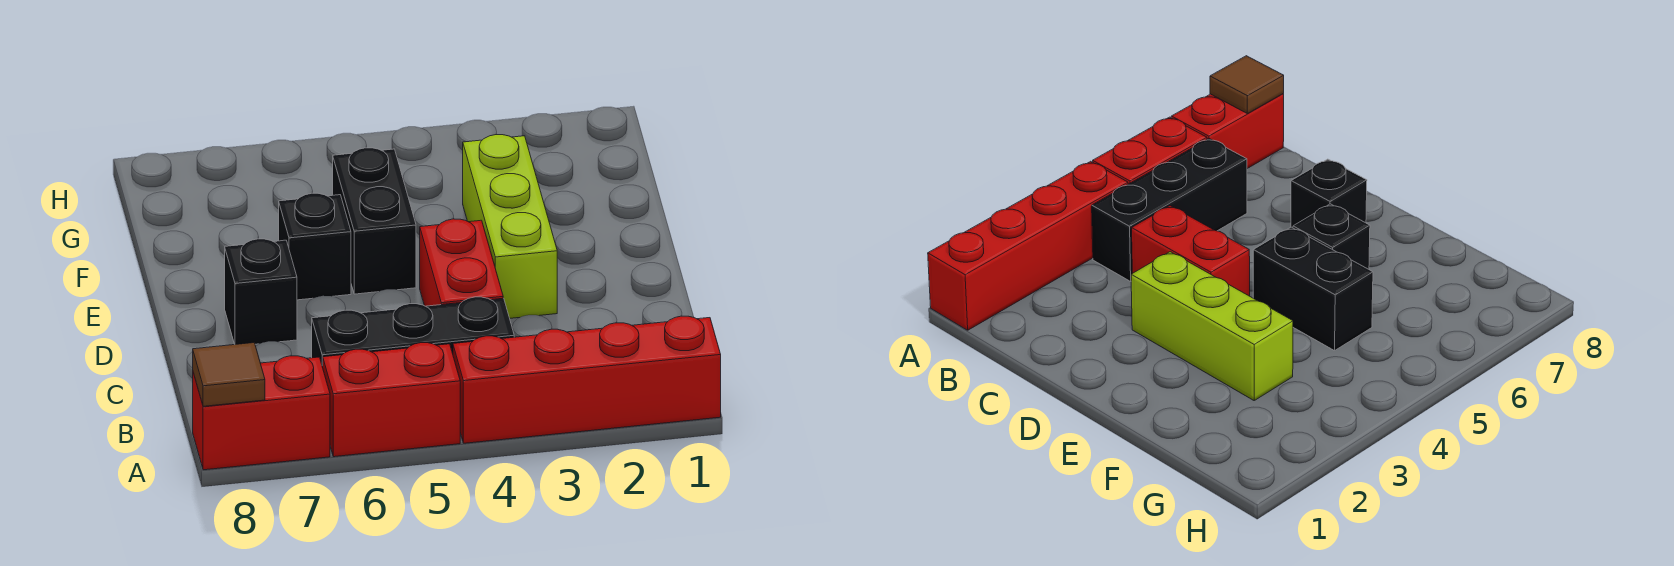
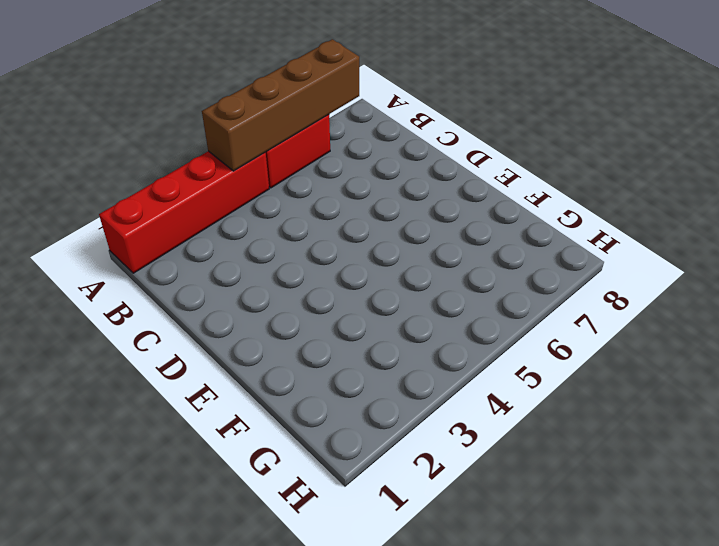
brown brick A4:A7 level 2 -> none
none -> red brick A7:A8 level 1
none -> black brick B4:B6 level 1

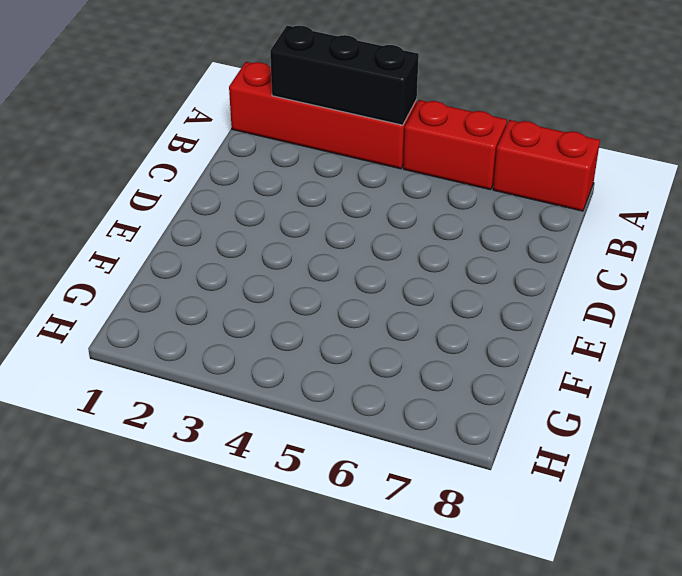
black brick A2:A4 level 2 -> black brick B4:B6 level 1
none -> red brick C4:D4 level 1
none -> lime brick D3:F3 level 1

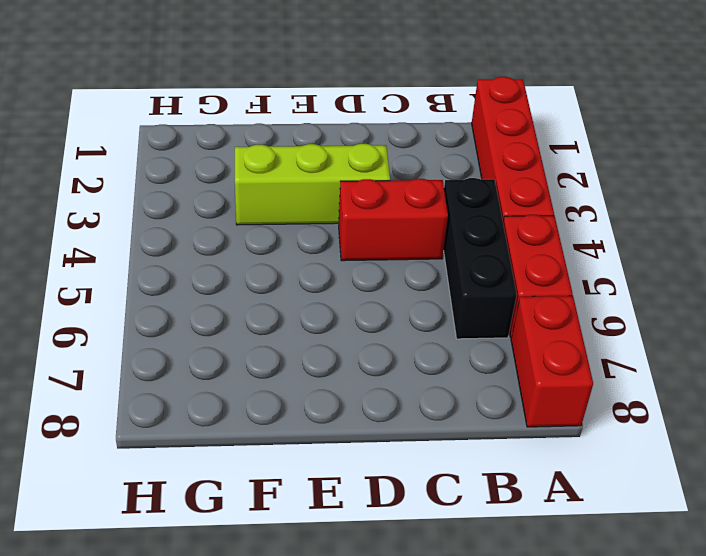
none -> black brick D7 level 1
none -> black brick E5:F5 level 1

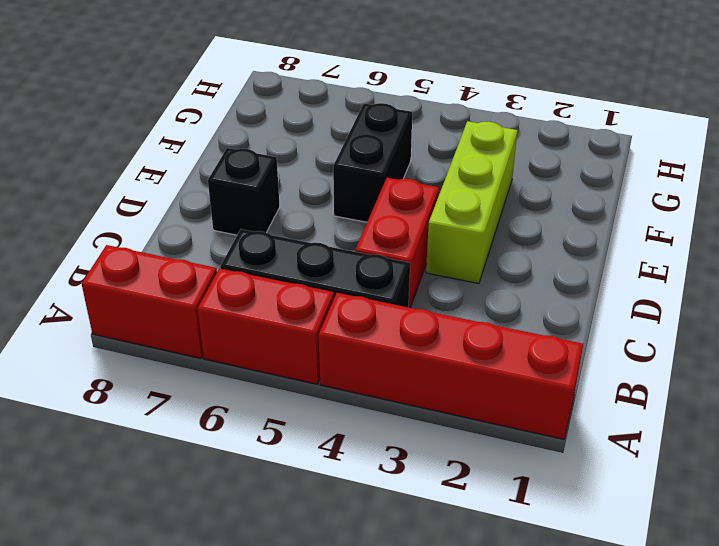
none -> black brick E6 level 1
none -> brown tile A8 level 2

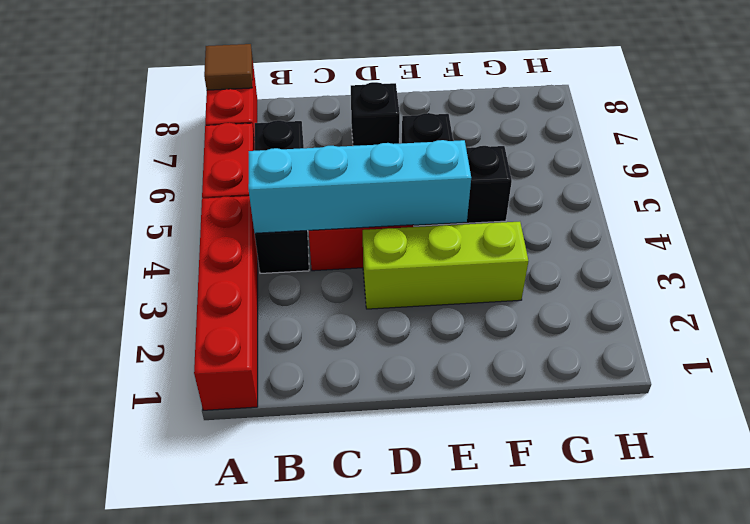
cyan brick B4:E4 level 2 -> none

